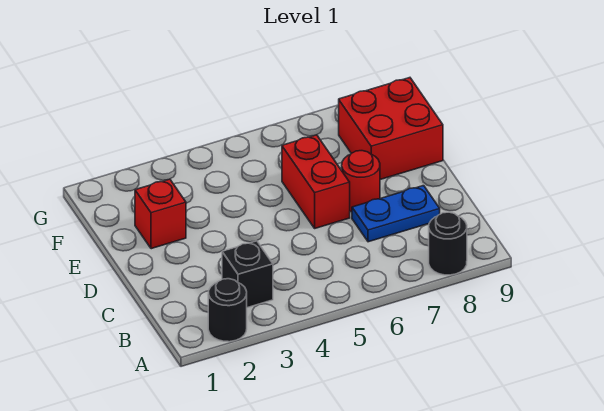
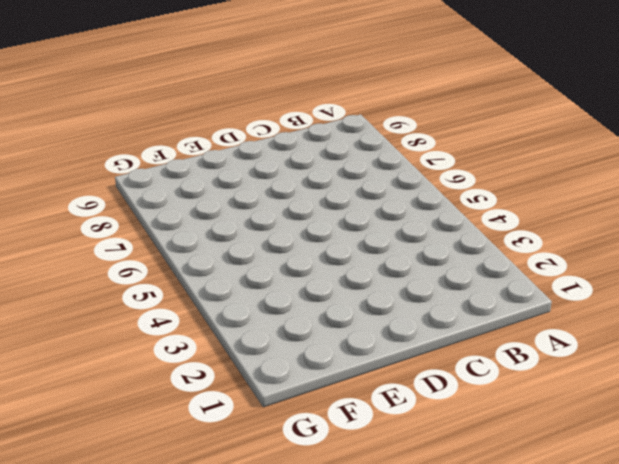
none -> black round brick A2 level 1
none -> black round brick A8 level 1

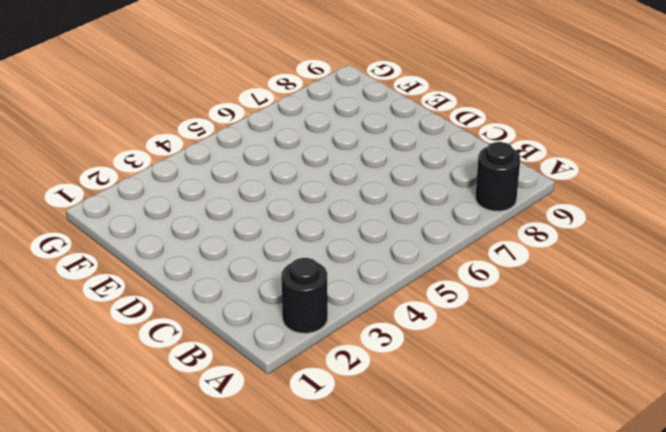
none -> black brick B3 level 1
none -> blue plate C7:C8 level 1

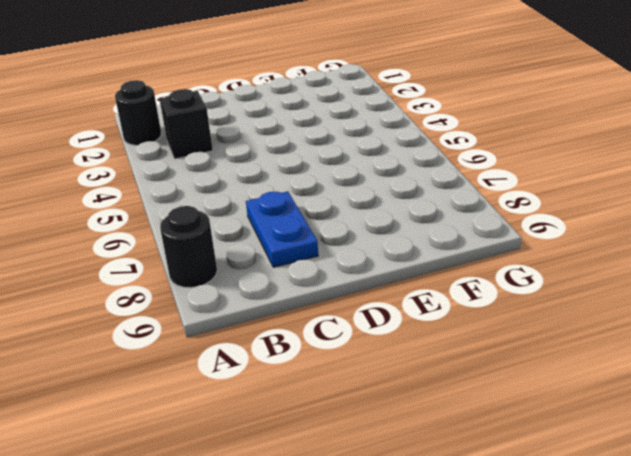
none -> red brick D6:E6 level 1
none -> red round brick D7 level 1

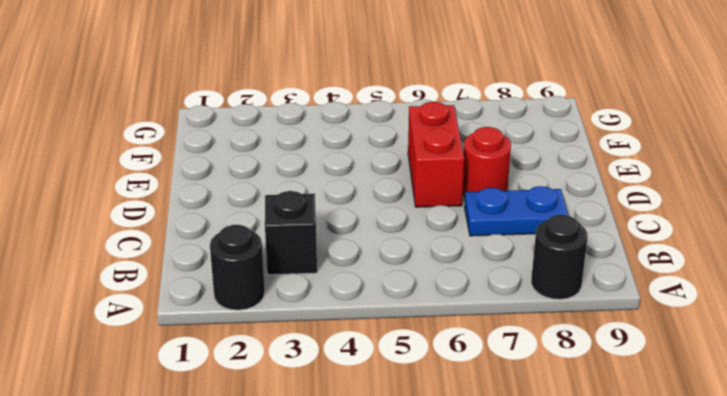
none -> red brick E2 level 1
none -> red brick E8:F9 level 1

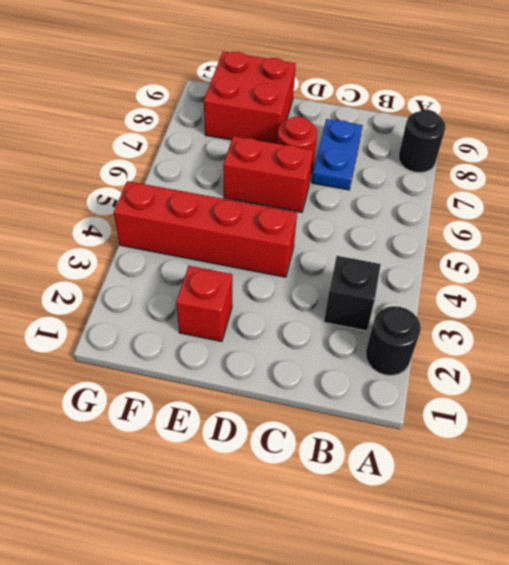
red brick D4:G4 level 1 -> none

